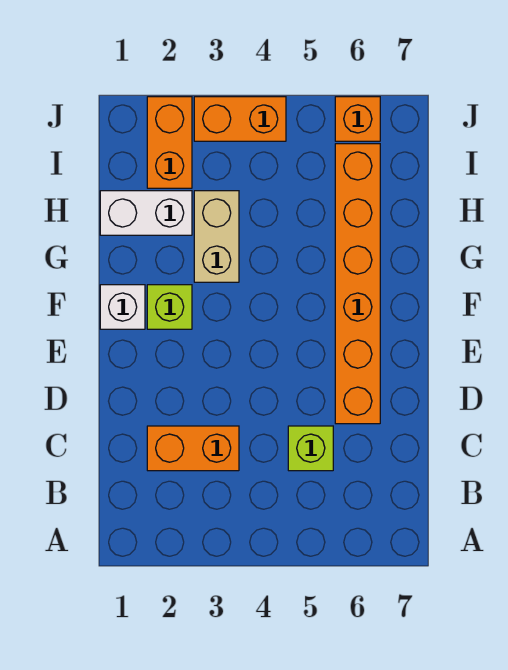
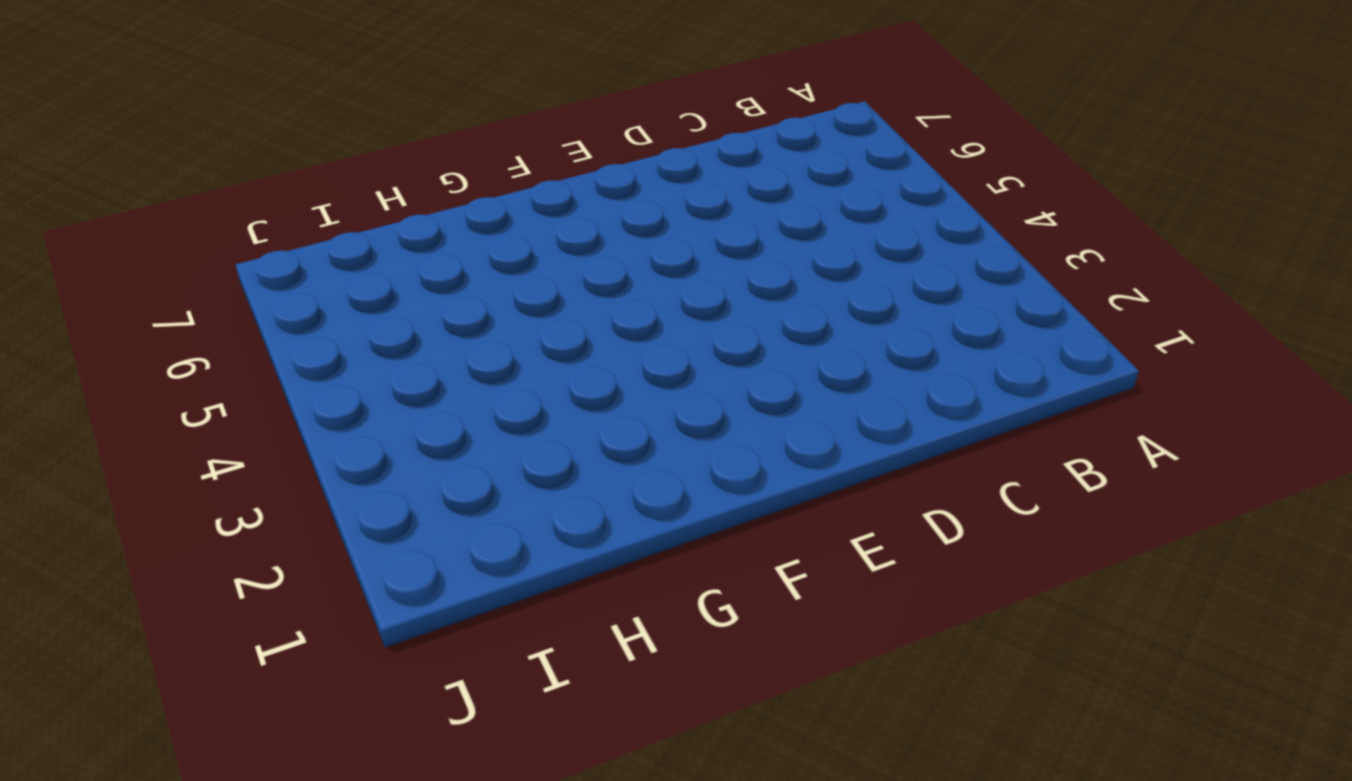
none -> orange brick C2:C3 level 1
none -> lime brick C5 level 1

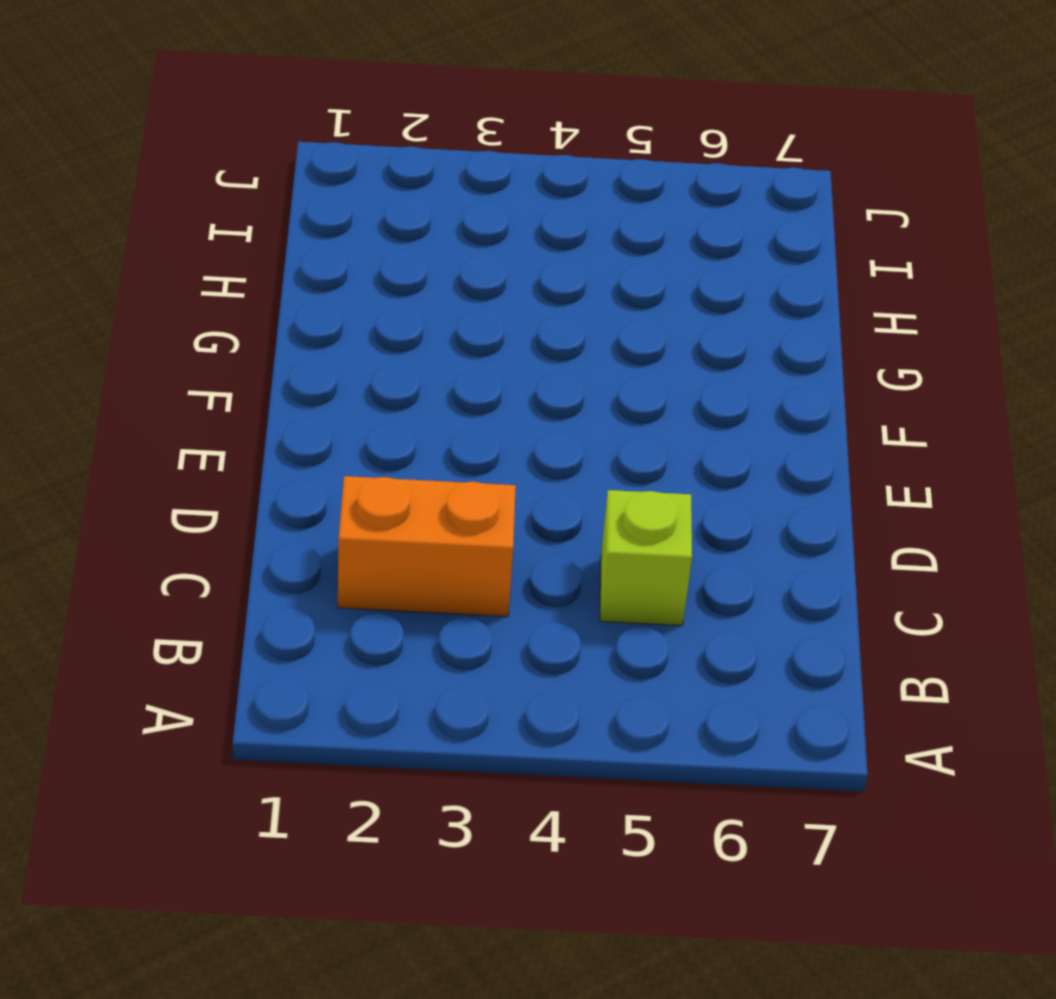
none -> orange brick D6:I6 level 1
none -> white brick F1 level 1

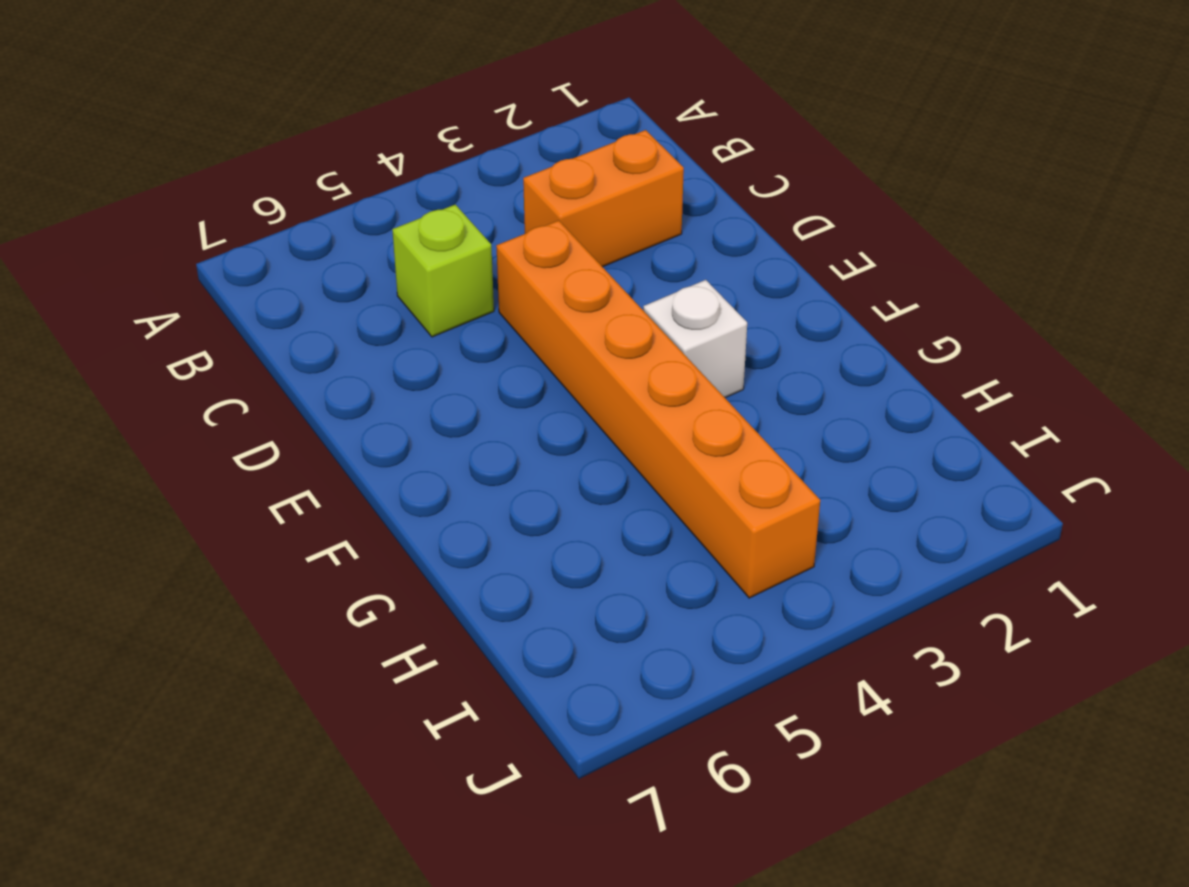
orange brick D4:I4 level 1 -> orange brick D6:I6 level 1
white brick F3 level 1 -> white brick F1 level 1
none -> lime brick F2 level 1
none -> tan brick G3:H3 level 1

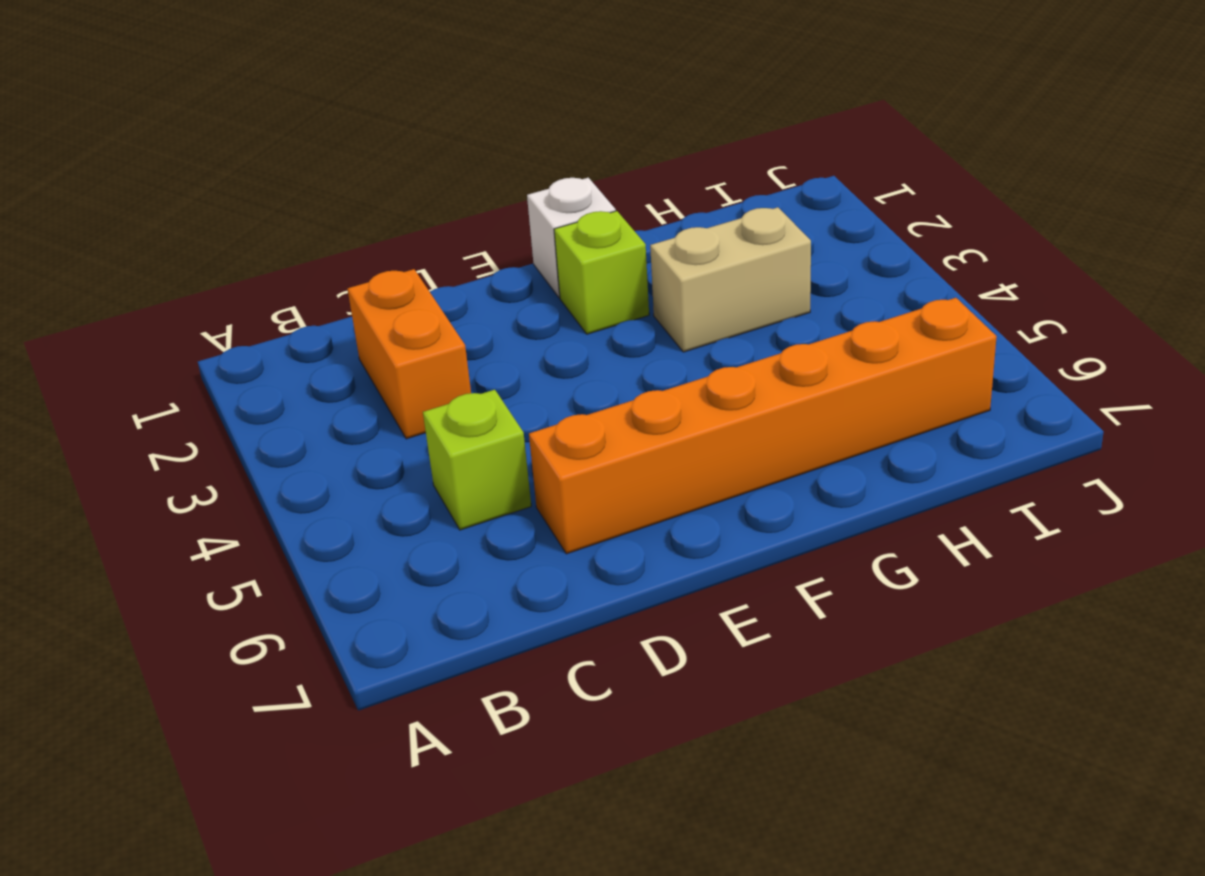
none -> white brick H1:H2 level 1
none -> orange brick I2:J2 level 1

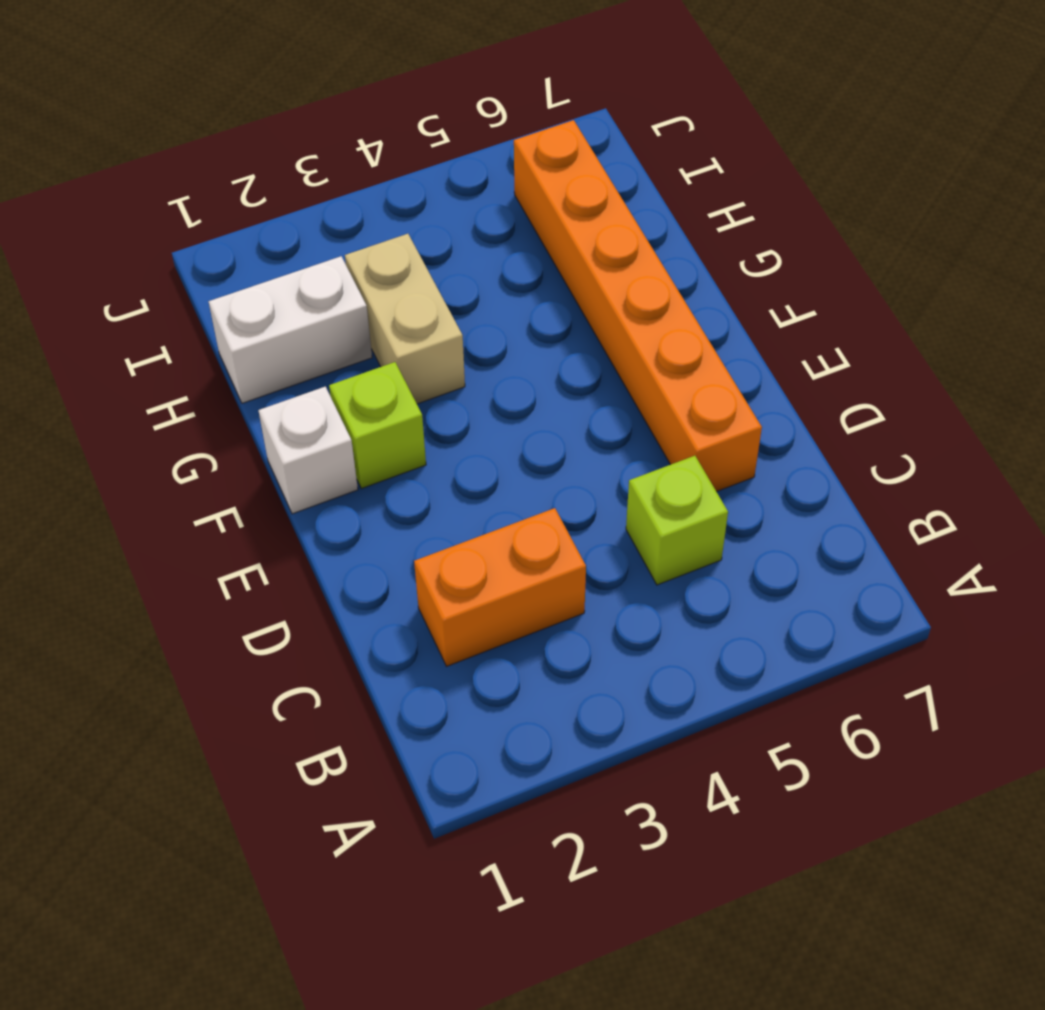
none -> orange brick I2:J2 level 1
none -> orange brick J3:J4 level 1

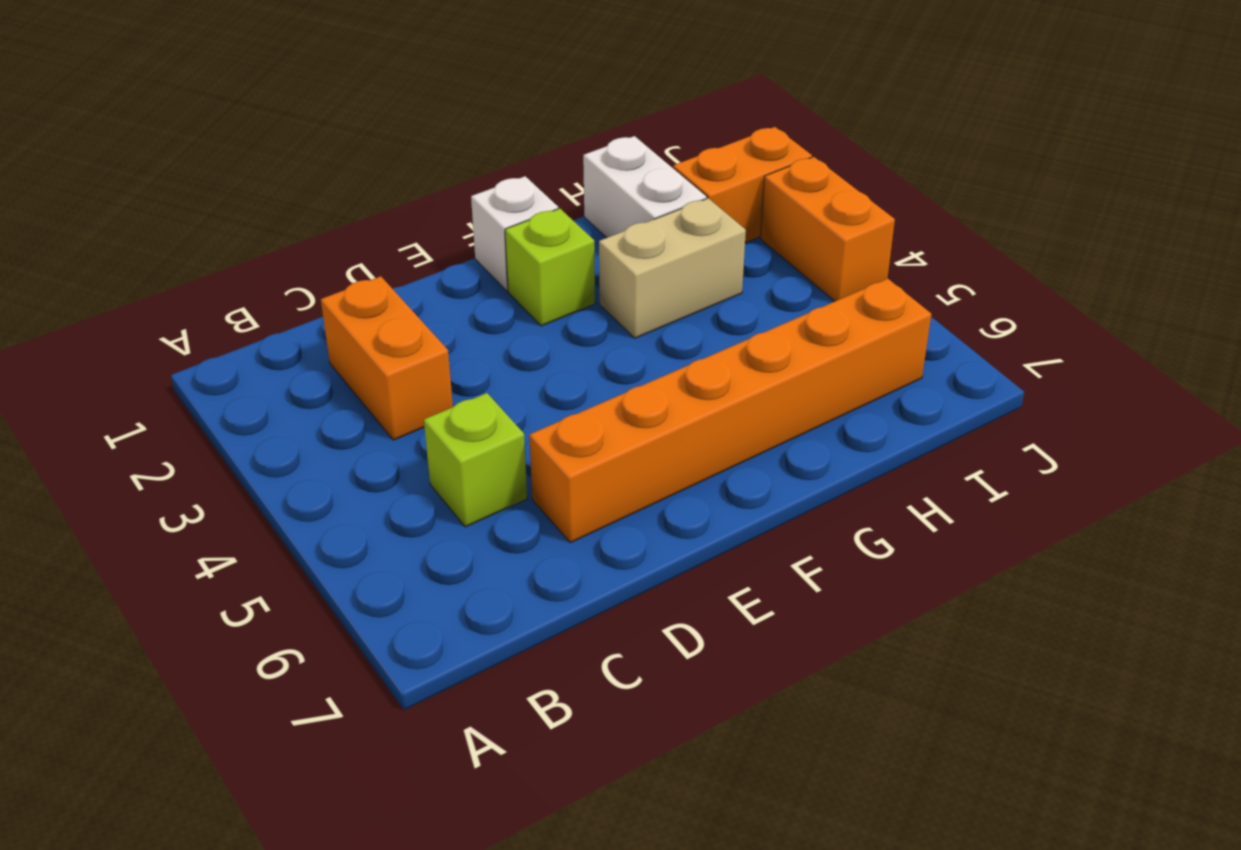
none -> orange brick J6 level 1

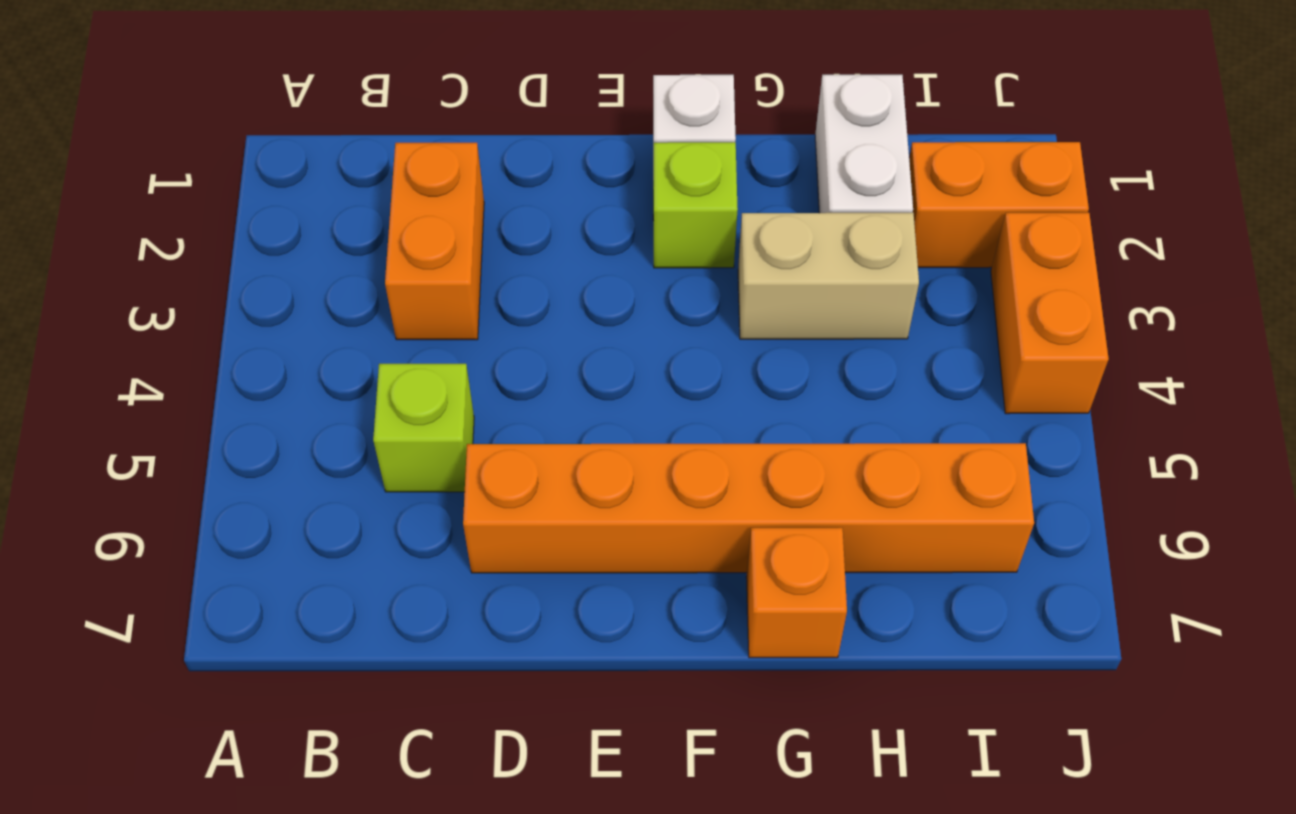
orange brick G7 level 1 -> orange brick J6 level 1

